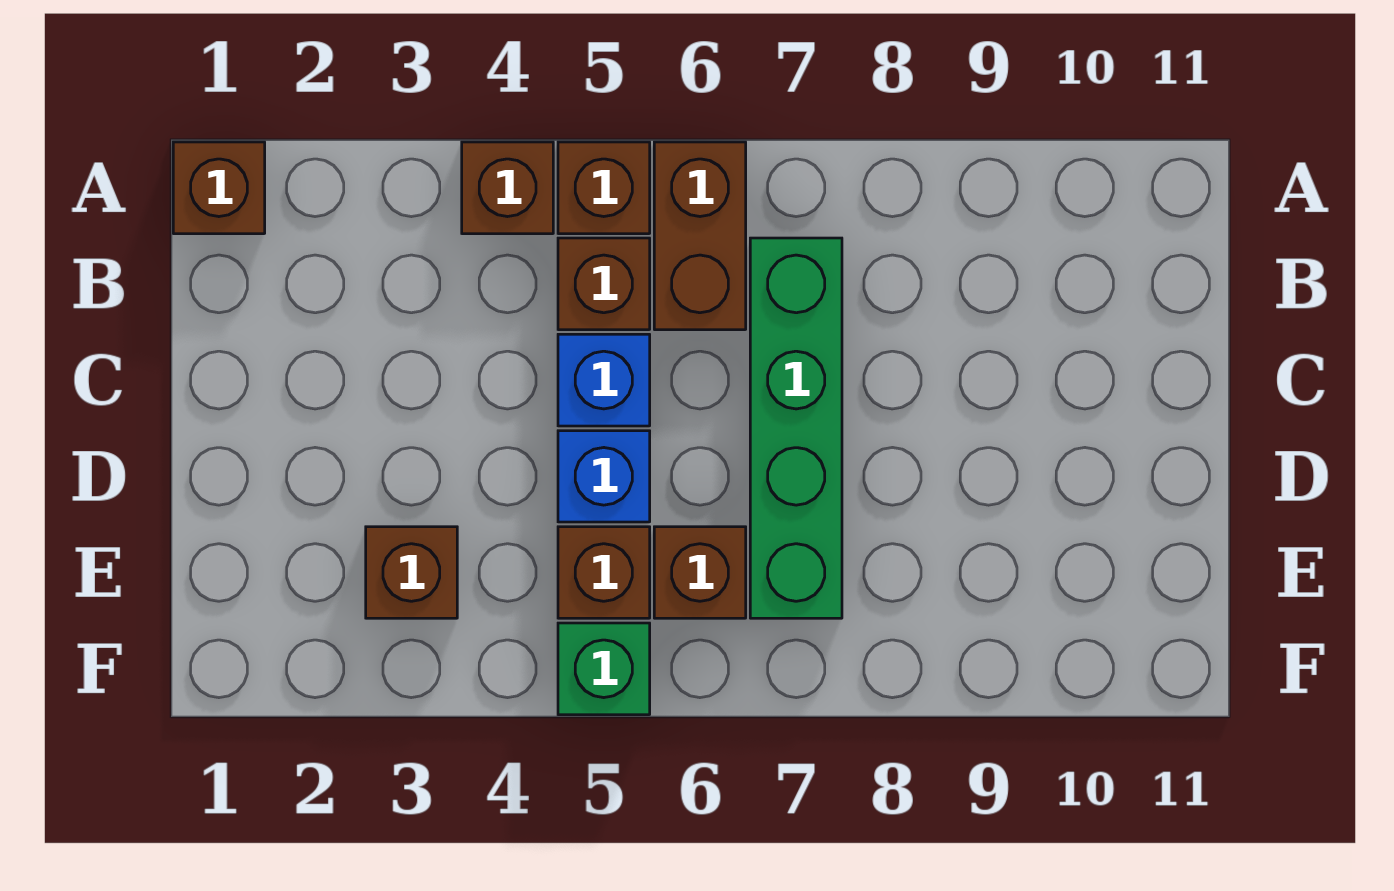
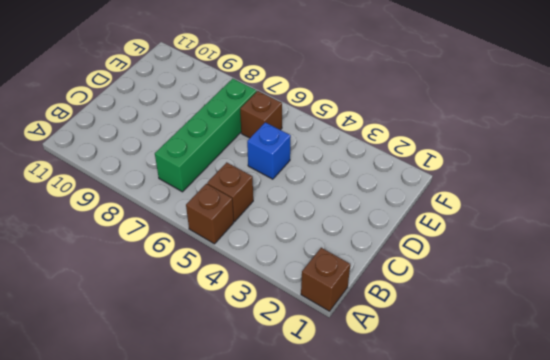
none -> brown brick A4 level 1
none -> brown brick A6:B6 level 1
none -> blue brick C5 level 1

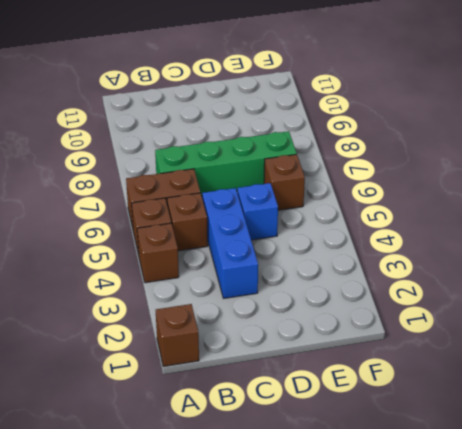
blue brick C3:C5 level 1 -> blue brick C5 level 1
none -> brown brick E3 level 1
none -> brown brick E5 level 1
none -> green brick F5 level 1

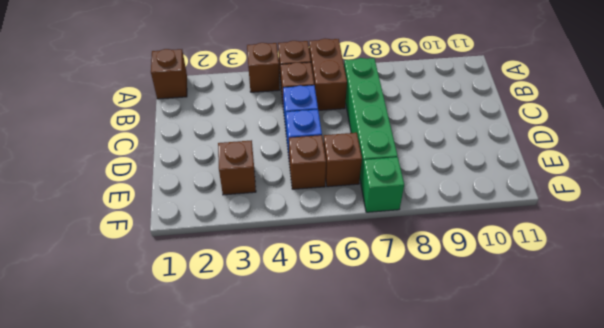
green brick F7 level 1 -> green brick F5 level 1

